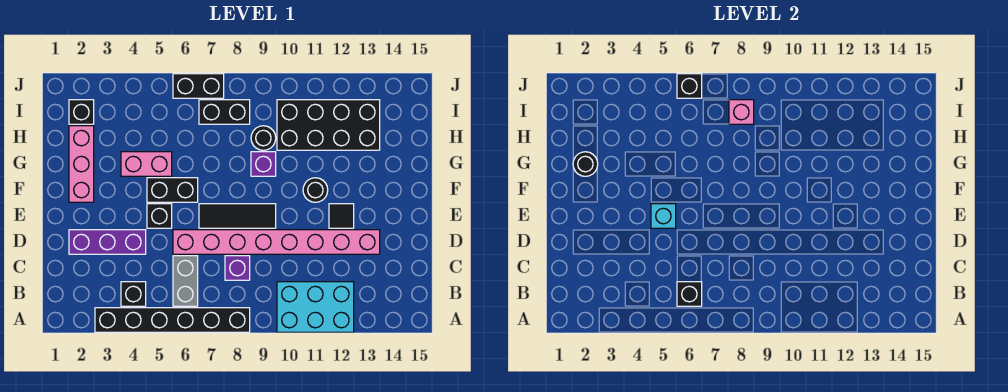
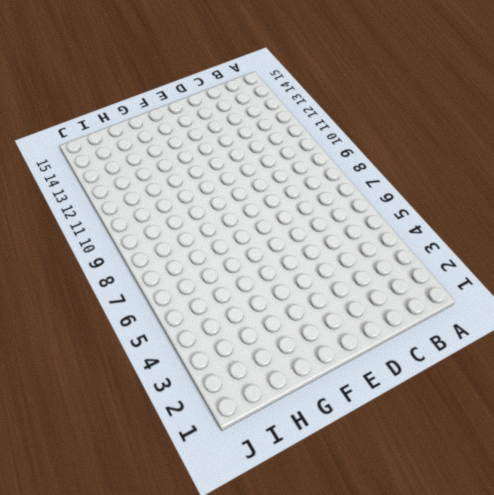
none -> black brick A3:A8 level 1
none -> cyan brick A10:B12 level 1
none -> black brick B4 level 1

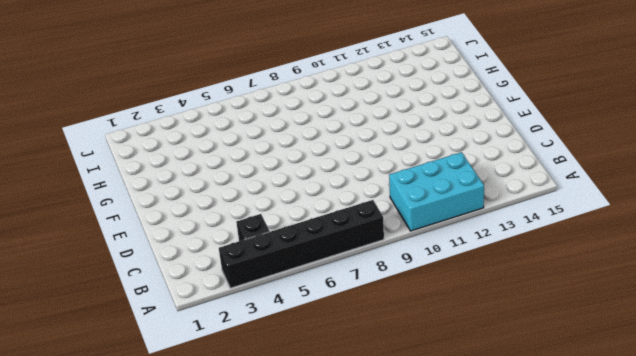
none -> grey brick B6:C6 level 1
none -> purple brick C8 level 1
none -> purple brick D2:D4 level 1

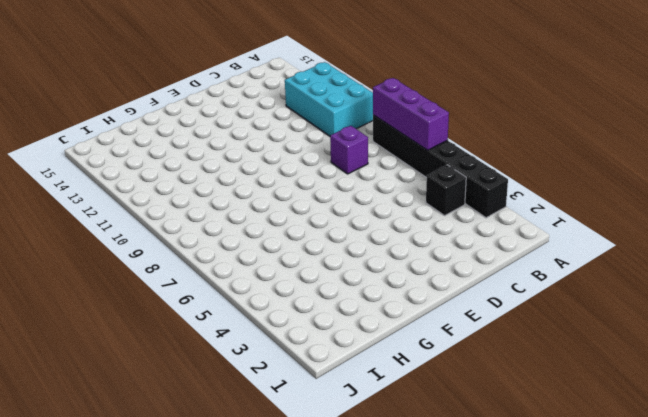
purple brick A6:A8 level 2 -> purple brick D2:D4 level 1
none -> grey brick B6:C6 level 1
none -> pink brick D6:D13 level 1
none -> black brick E5 level 1

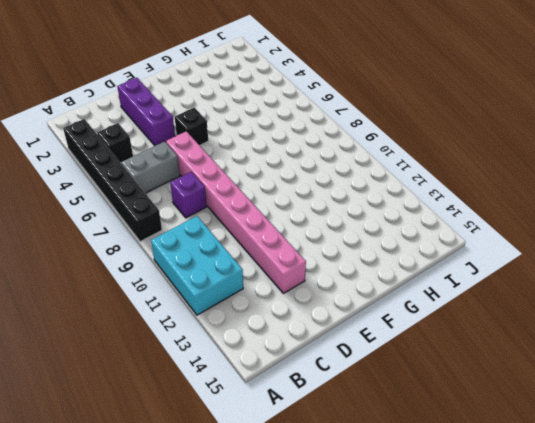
none -> black tile E7:E9 level 1
none -> black tile E12 level 1
none -> pink brick F2:H2 level 1

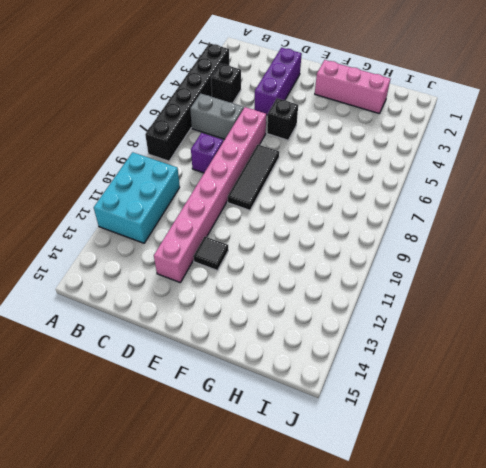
none -> black brick F5:F6 level 1
none -> black round brick F11 level 1
none -> pink brick G4:G5 level 1

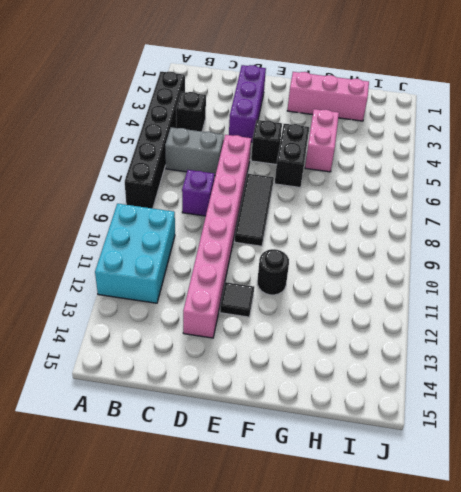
none -> purple brick G9 level 1
none -> black round brick H9 level 1
none -> black brick H10:I13 level 1

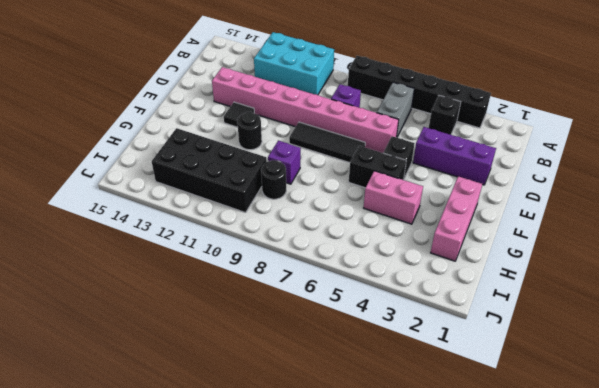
none -> black brick I2 level 1
none -> black brick I7:I8 level 1
none -> black brick J6:J7 level 1

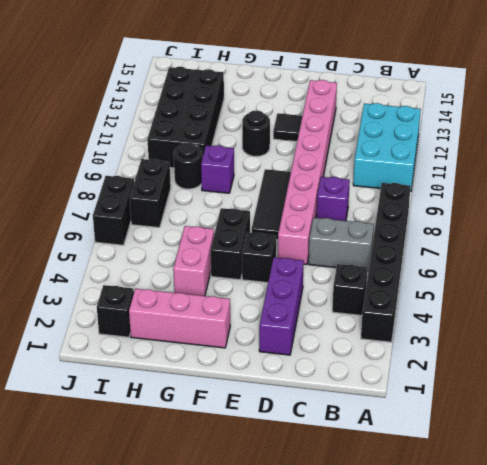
none -> black brick B6 level 2
none -> cyan brick E5 level 2
none -> black round brick G2 level 2

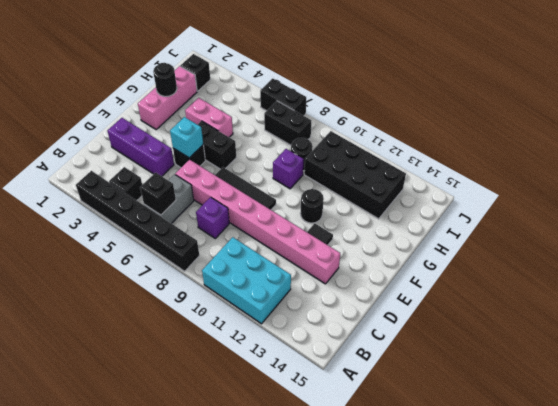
none -> pink brick I8 level 2
none -> black brick J6 level 2

